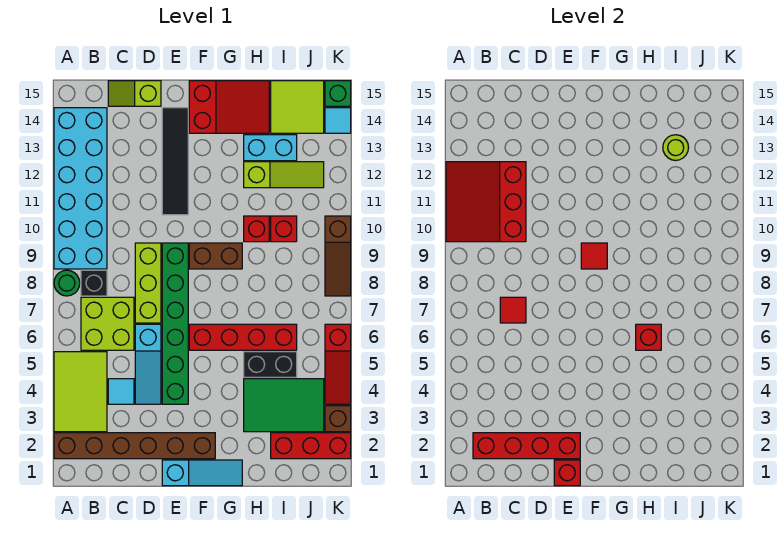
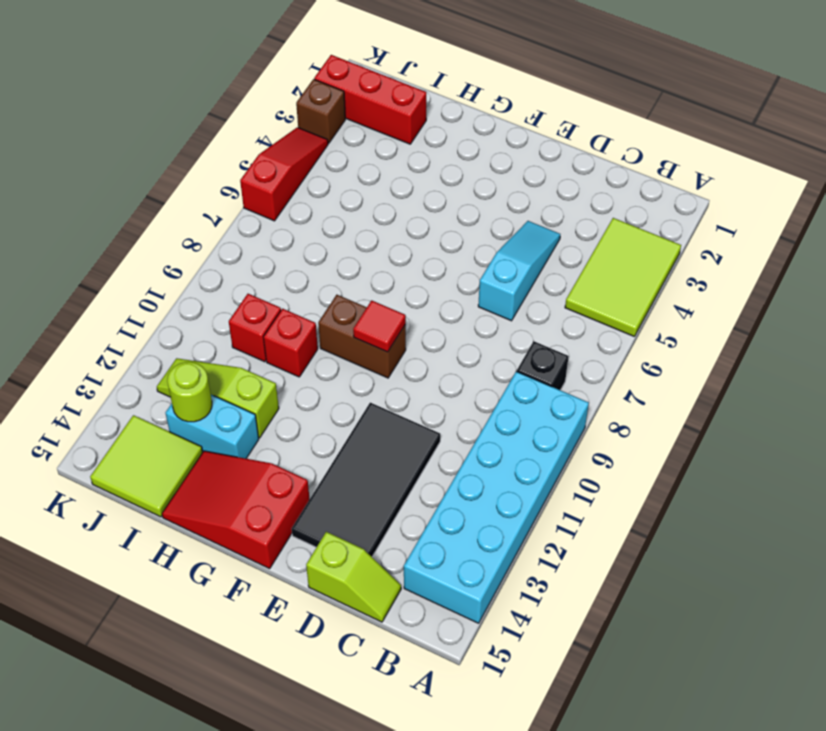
black tile D11:E14 level 1 -> black tile E11:E14 level 1
none -> brown brick A2:F2 level 1
none -> green round brick A8 level 1
none -> lime brick B6:C7 level 1
none -> cyan tile C4 level 1

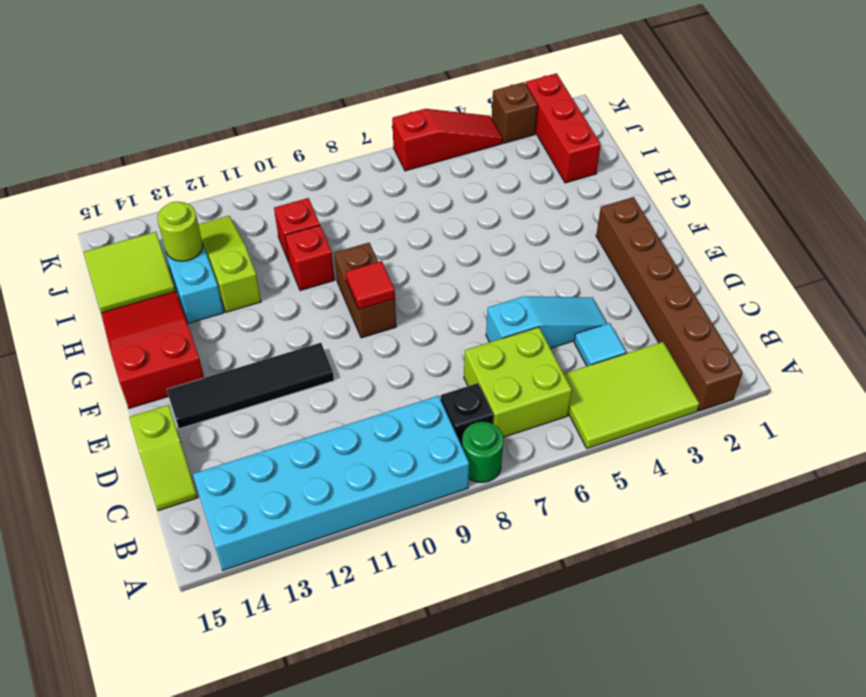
none -> lime brick D7:D9 level 1
none -> cyan slope E1:G1 level 1 top E
none -> green brick E4:E9 level 1
none -> red brick F6:I6 level 1

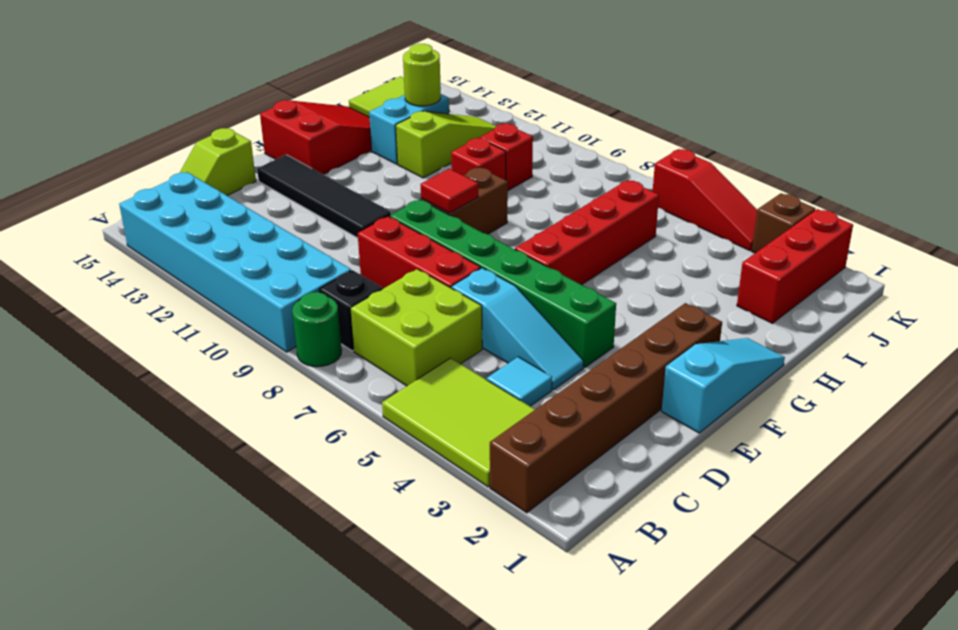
red brick D7:D9 level 1 -> lime brick D7:D9 level 1
none -> green tile H3:J4 level 1
none -> black brick H5:I5 level 1
none -> brown slope K8:K10 level 1 top 10
none -> cyan tile K14 level 1

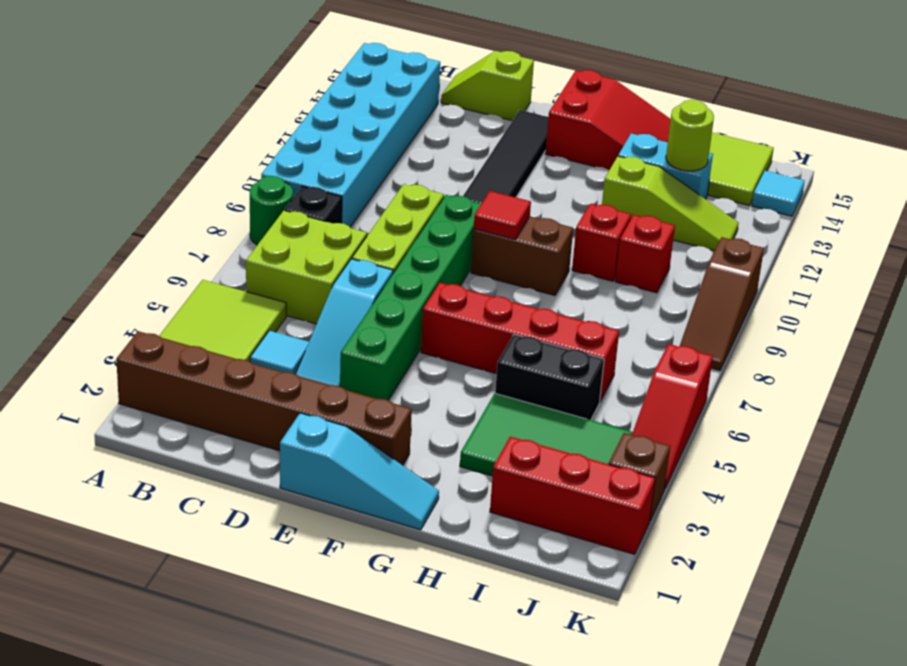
none -> green brick K15 level 1
none -> red slope A10:C12 level 2 top C
none -> red brick B2:E2 level 2
none -> red tile C7 level 2

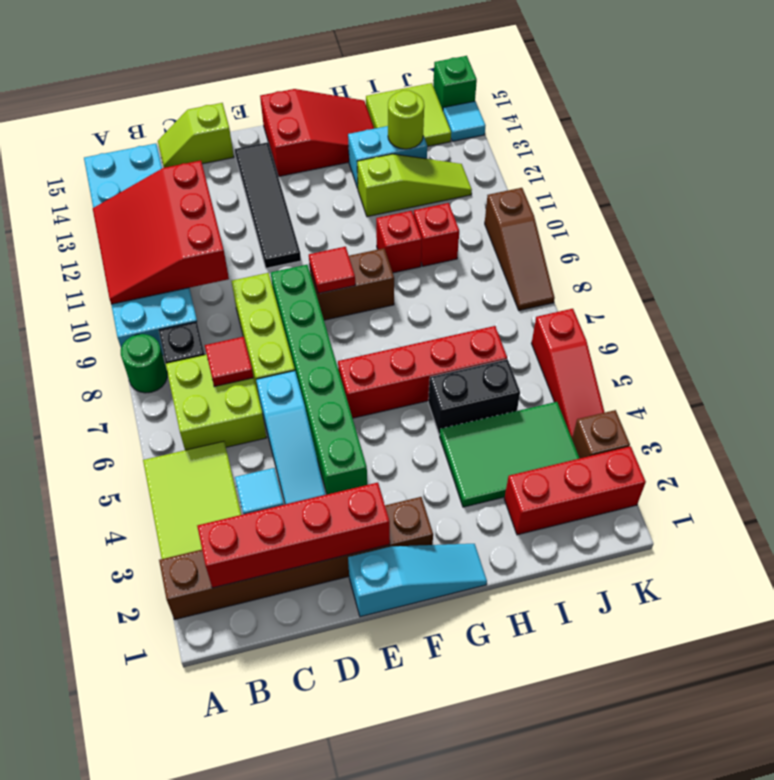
none -> red brick E1 level 2
none -> red brick H6 level 2

